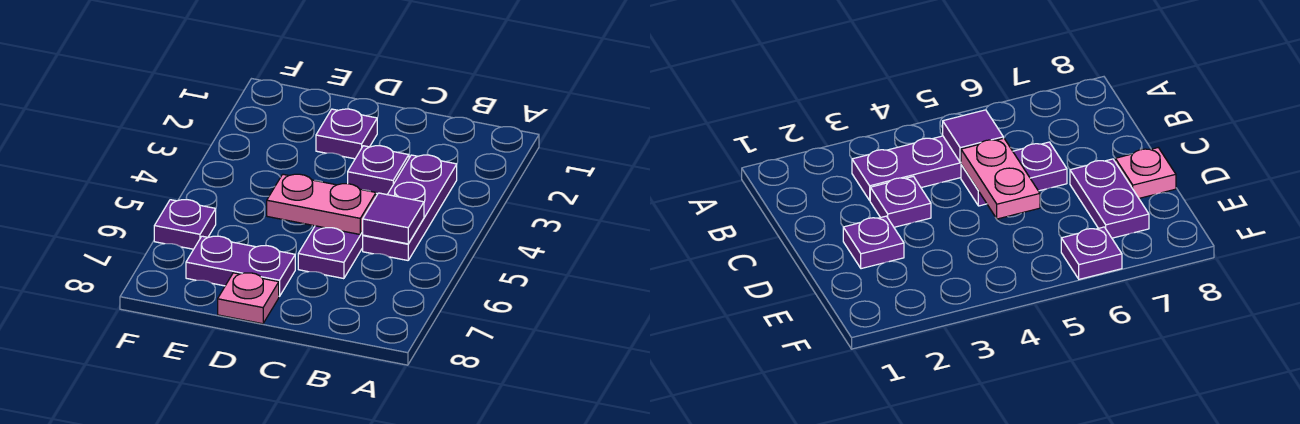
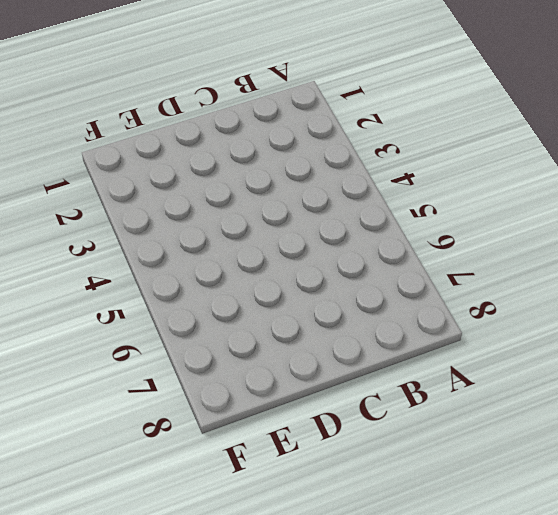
none -> purple plate B3:B5 level 1
none -> purple plate C3 level 1

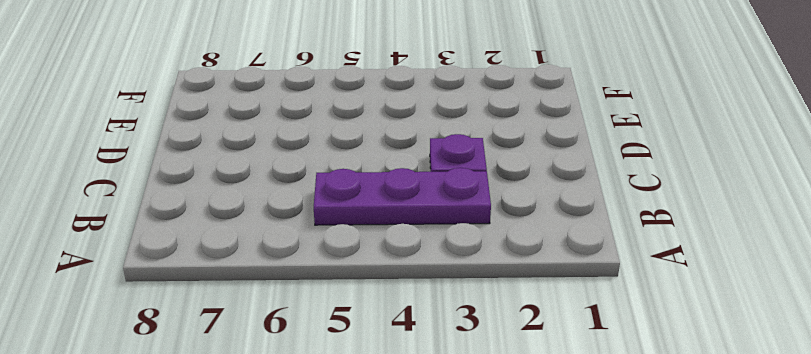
none -> purple plate C5:C6 level 1
none -> purple plate D2 level 1

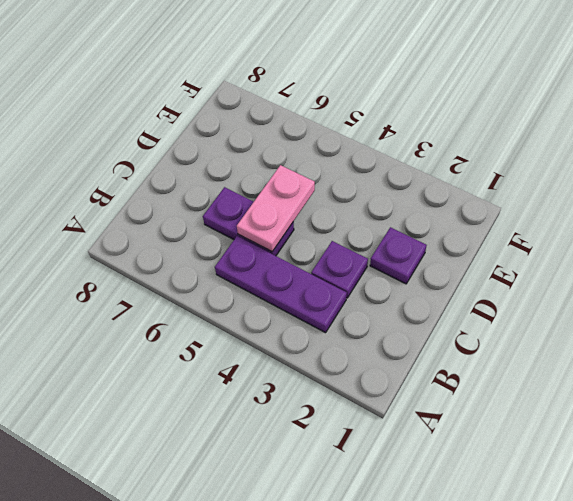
none -> purple plate D7:E7 level 1
none -> pink plate D8 level 1

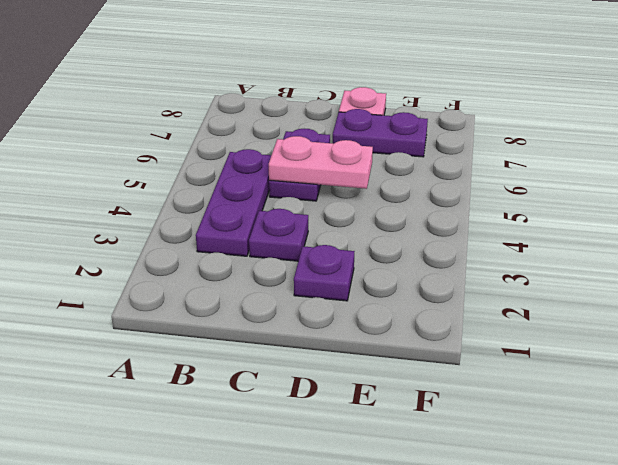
none -> purple plate F6 level 1
none -> purple tile B5 level 2

